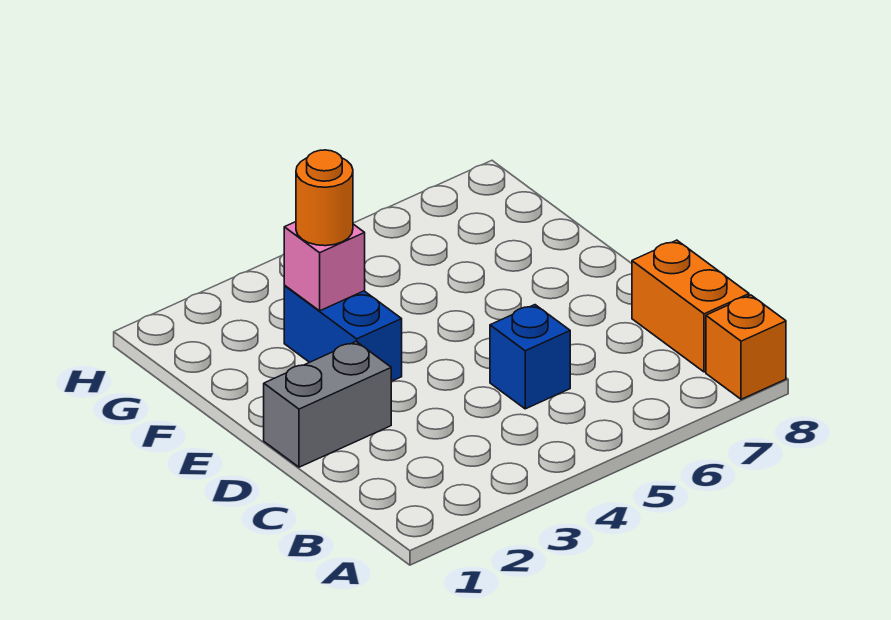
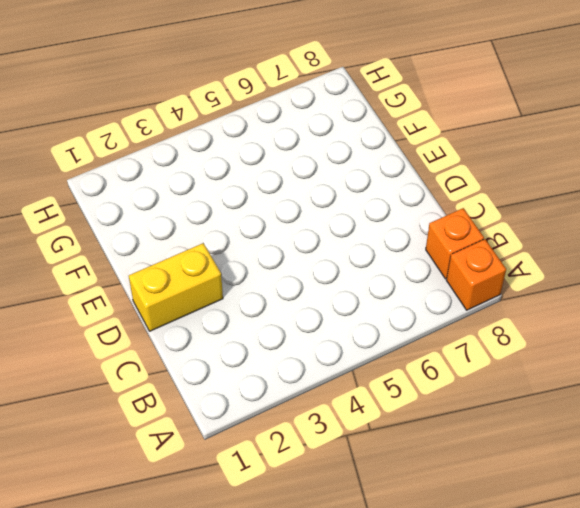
orange brick B8 level 1 -> orange brick B8:C8 level 1
yellow brick D1:D2 level 1 -> grey brick D1:D2 level 1
none -> blue brick C5 level 1
none -> blue brick E3:F3 level 1

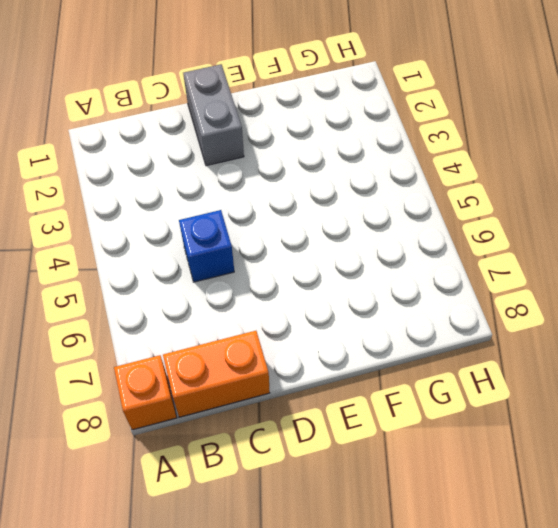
none -> blue brick E3:F3 level 1
none -> pink brick F3 level 2

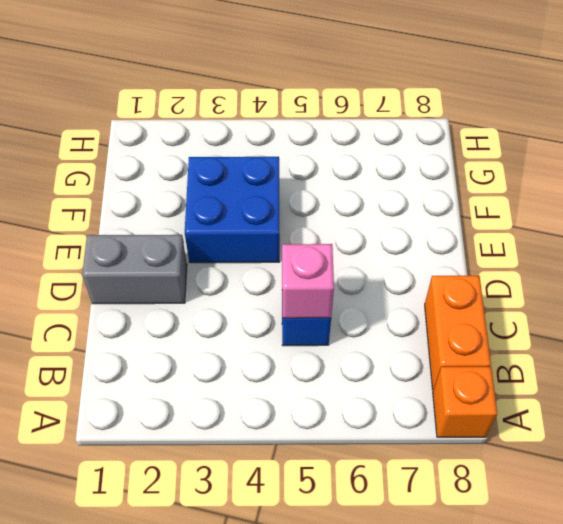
pink brick C5 level 2 -> pink brick F3 level 2
blue brick E3:F4 level 1 -> blue brick E3:F3 level 1
none -> orange round brick F3 level 3

